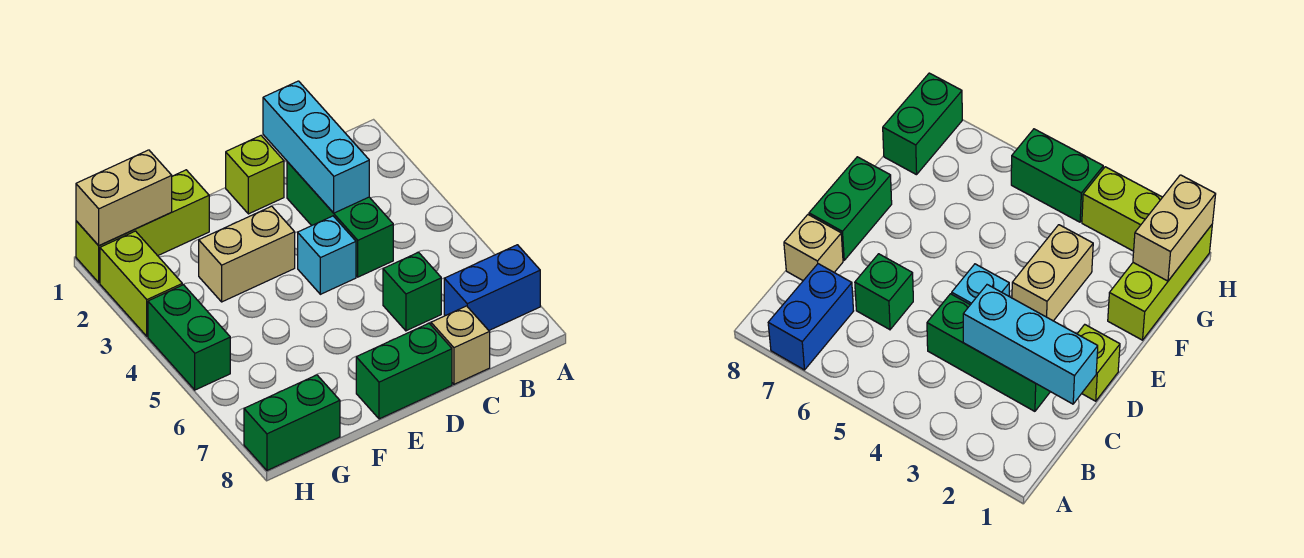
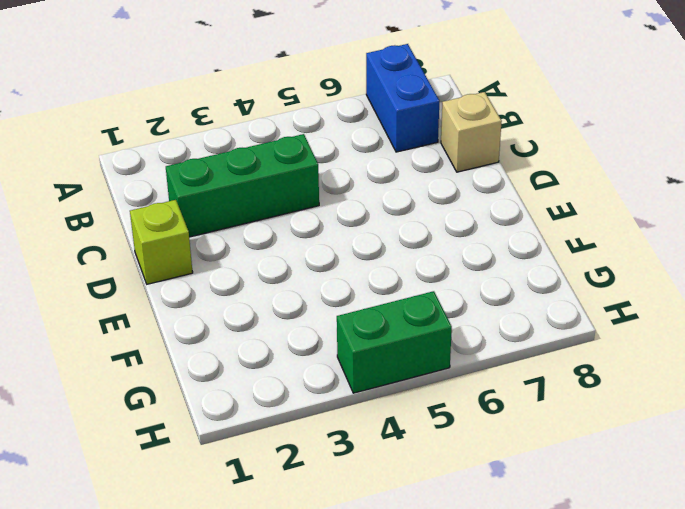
none -> green brick C6 level 1
none -> cyan brick D4 level 1
none -> green brick D8:E8 level 1

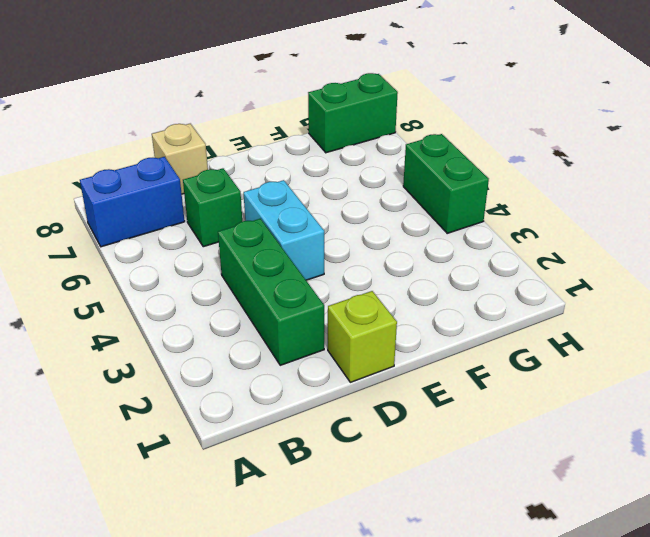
cyan brick D4:D5 level 1 -> cyan brick D4 level 1
none -> green brick D8:E8 level 1
none -> tan brick E3:F3 level 1
none -> lime brick F1:H1 level 1

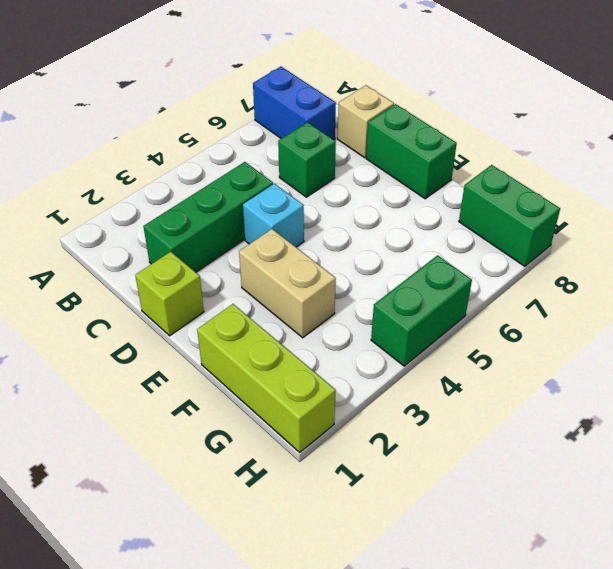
none -> lime brick H2:H3 level 1
none -> cyan brick C1:C3 level 2
none -> tan brick G1:H1 level 2

